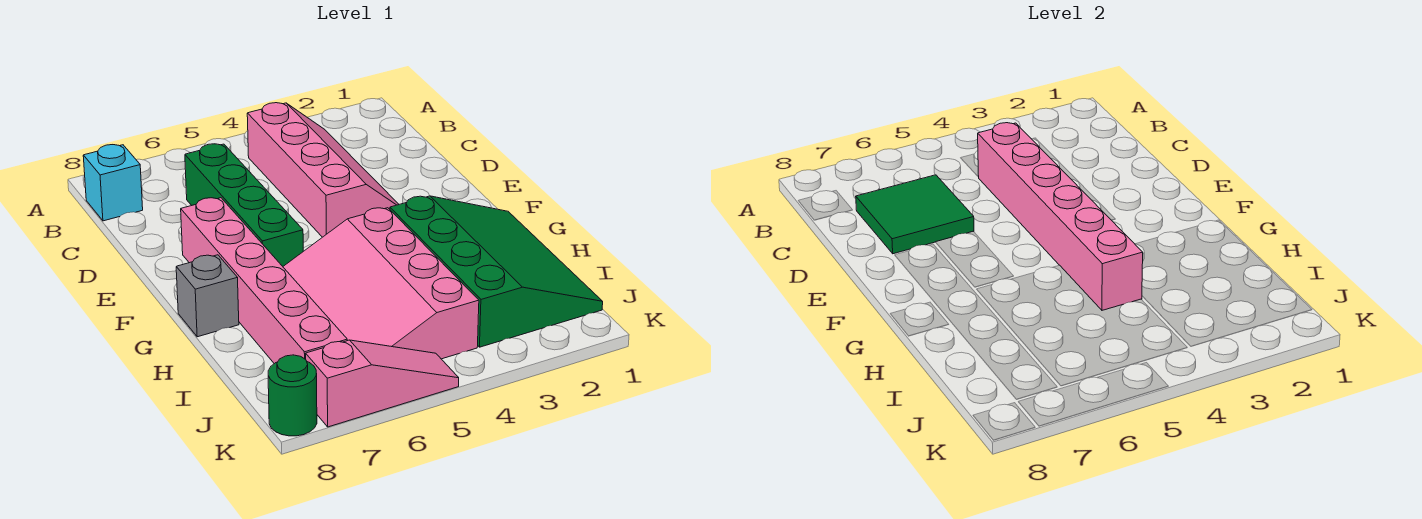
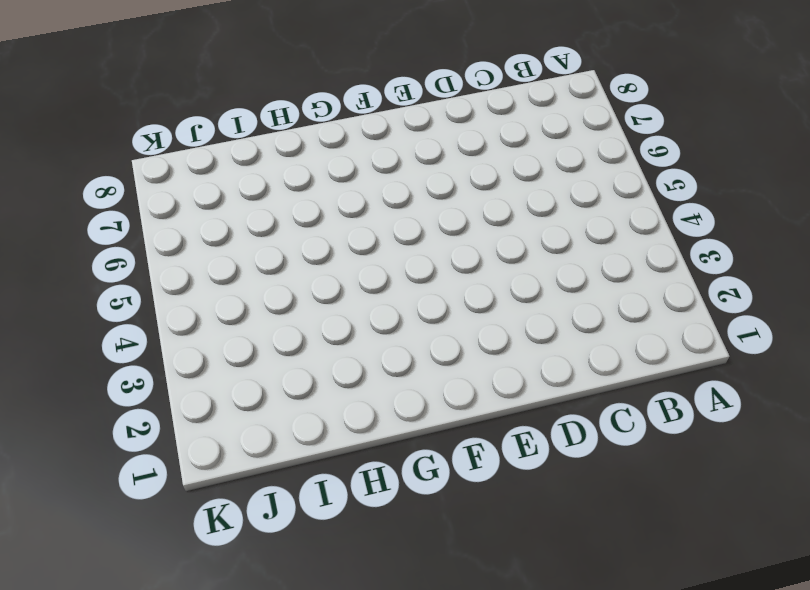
none -> pink slope B3:E4 level 1 top 4
none -> cyan brick B8 level 1

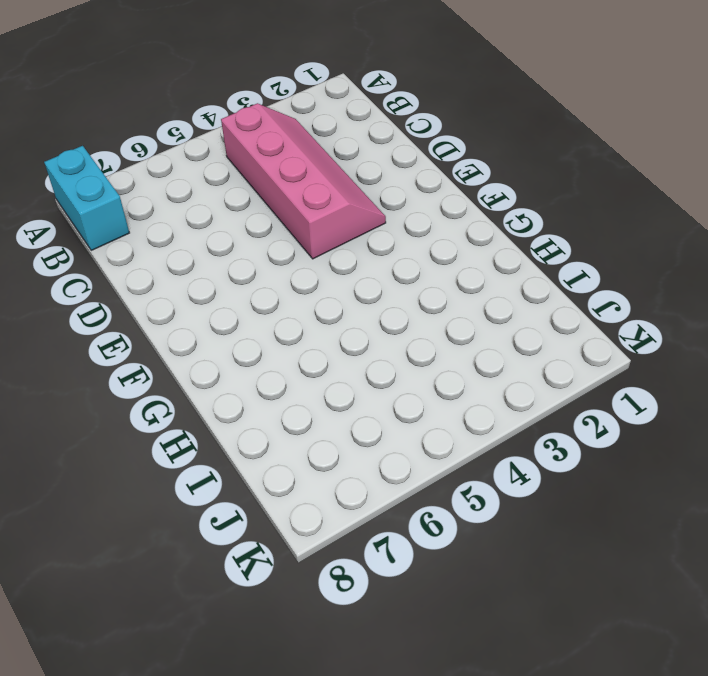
cyan brick A8:B8 level 1 -> cyan brick B8 level 1
none -> green brick C6:F6 level 1
none -> pink brick E7:J7 level 1

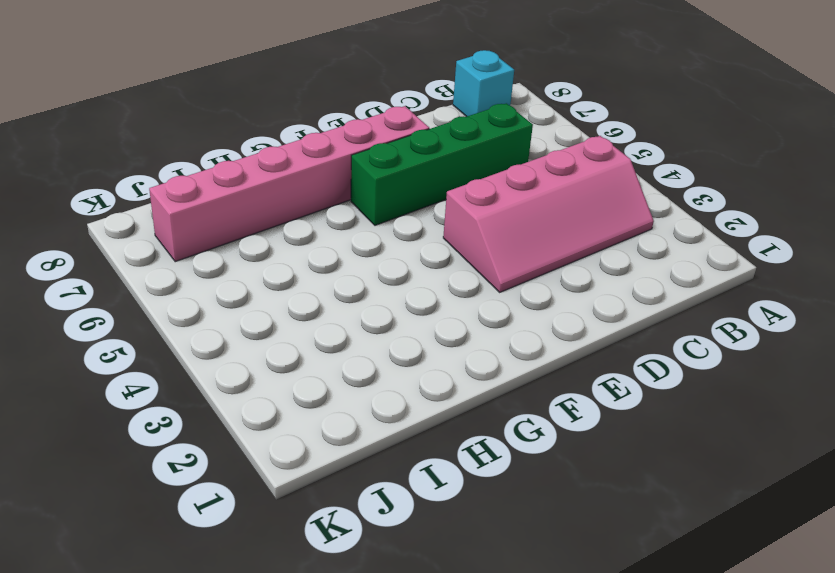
none -> green slope G1:J3 level 1 top 3
none -> pink slope G4:J6 level 1 top 4

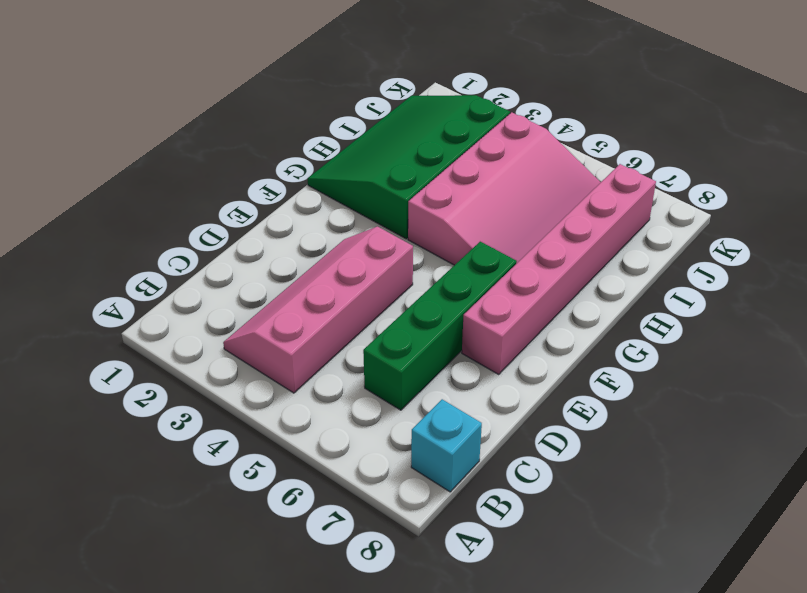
none -> grey brick G8 level 1
none -> pink slope K5:K7 level 1 top 7

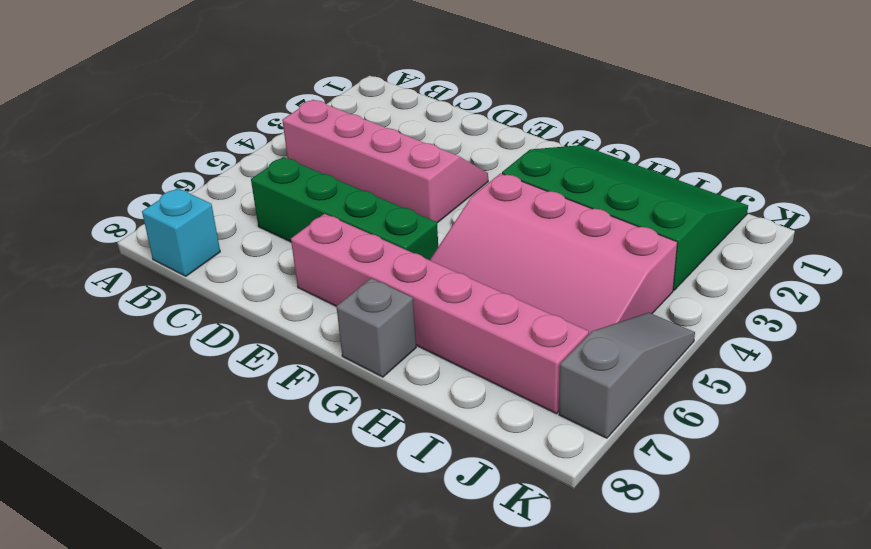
grey slope K5:K7 level 1 top 7 -> pink slope K5:K7 level 1 top 7
none -> green round brick K8 level 1
none -> pink brick C4:H4 level 2

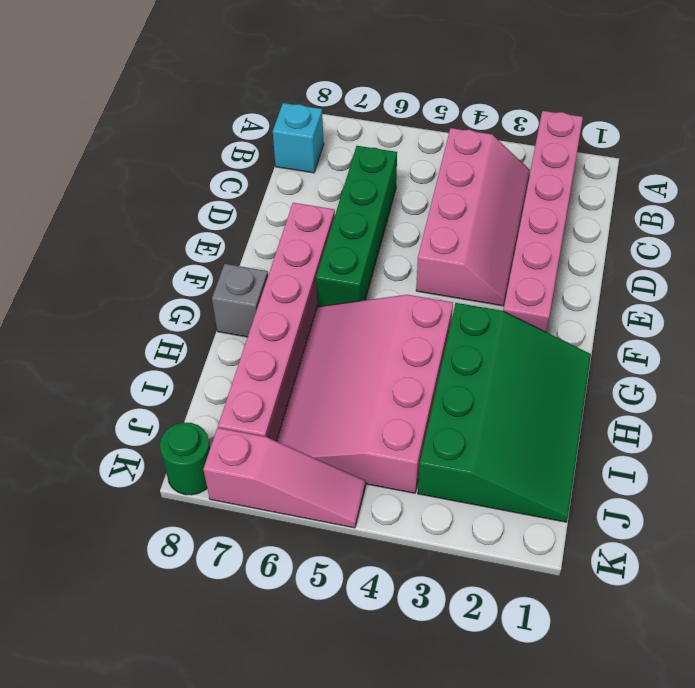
pink brick A2:F2 level 1 -> pink brick C4:H4 level 2
none -> green tile C6:D7 level 2

